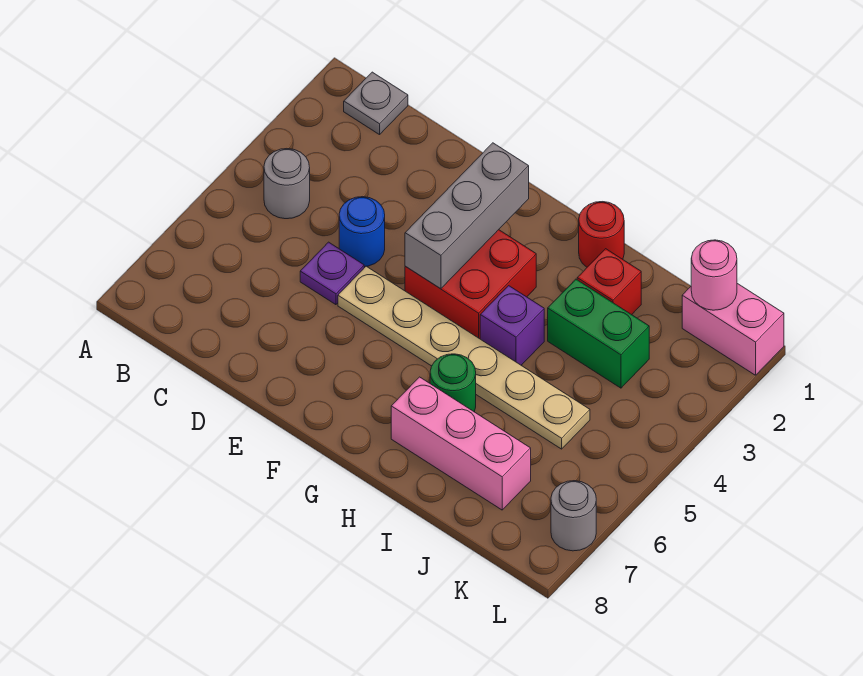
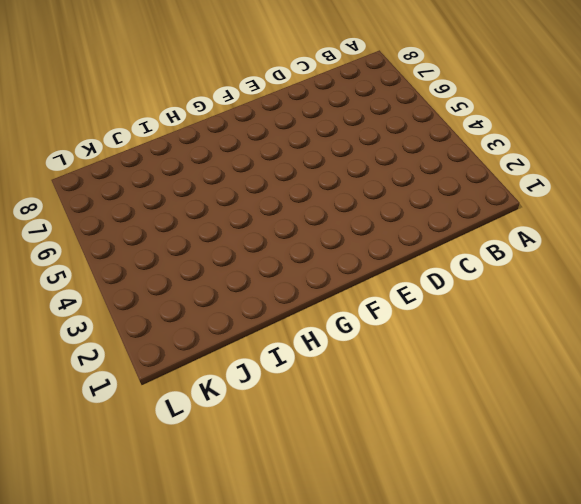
none -> grey plate B1 level 1
none -> grey round brick B4 level 1
none -> blue round brick D4 level 1

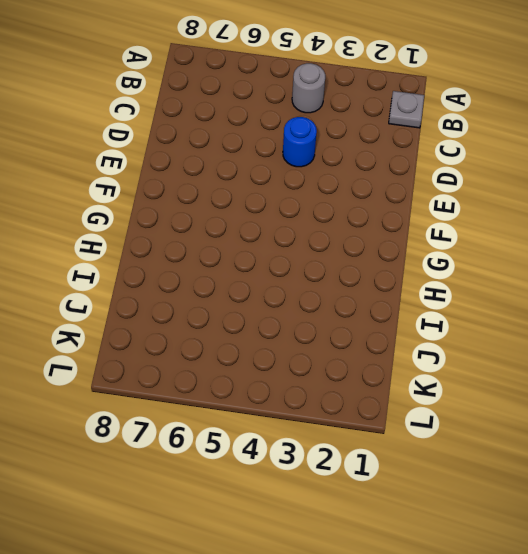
none -> purple plate D5 level 1
none -> tan plate E5:J5 level 1
none -> red brick F3:G4 level 1

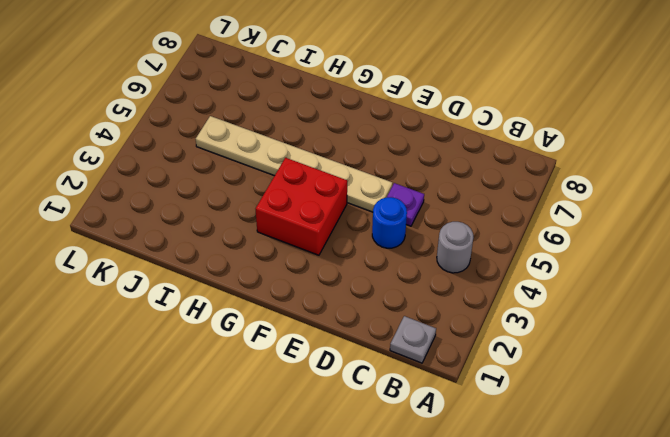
none -> red round brick H1 level 1
none -> purple brick H4 level 1
none -> green round brick H6 level 1

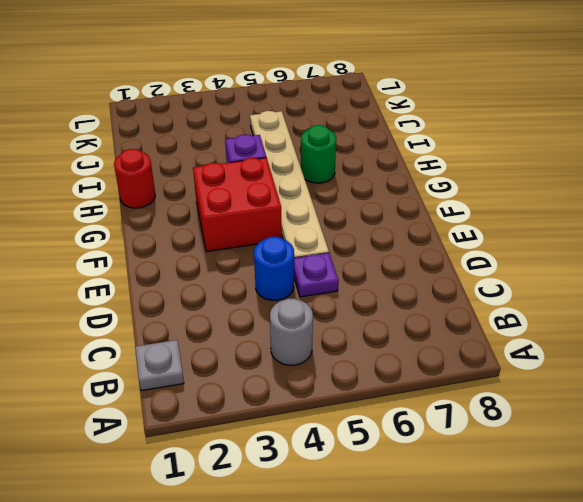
none -> pink brick H7:J7 level 1
none -> red brick I2 level 1
none -> green brick I3:J3 level 1

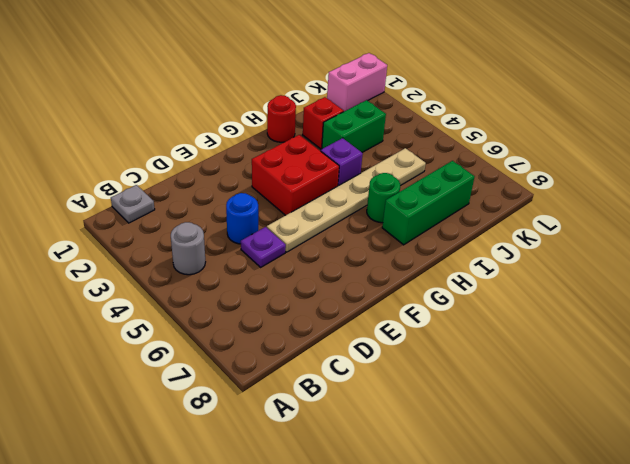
green brick H7:J7 level 1 -> pink brick H7:J7 level 1
none -> grey round brick L7 level 1
none -> grey brick F2:F4 level 2
none -> pink round brick K1 level 2

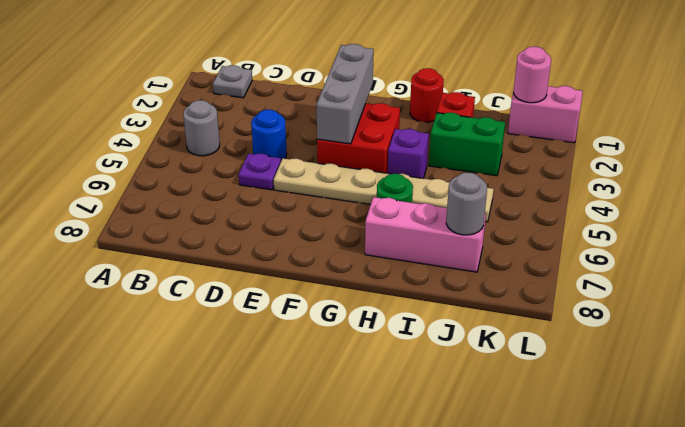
grey round brick J7 level 2 -> grey round brick L7 level 1

